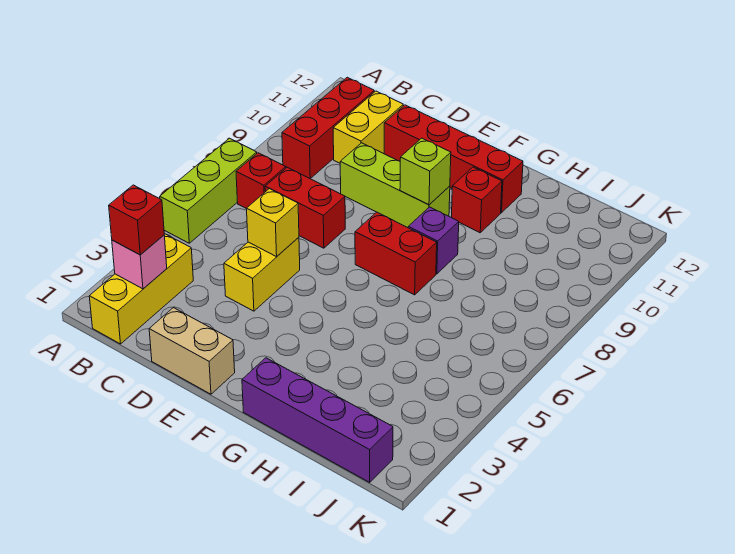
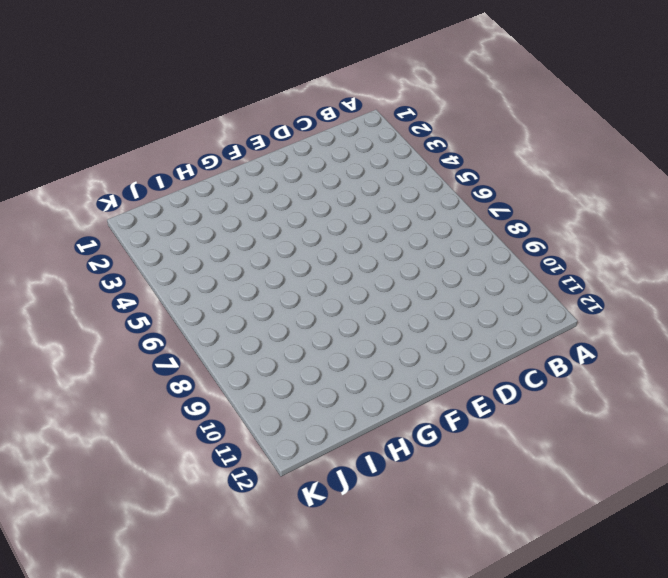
none -> lime brick A5:A7 level 1
none -> yellow brick B1:B3 level 1
none -> red brick B7 level 1

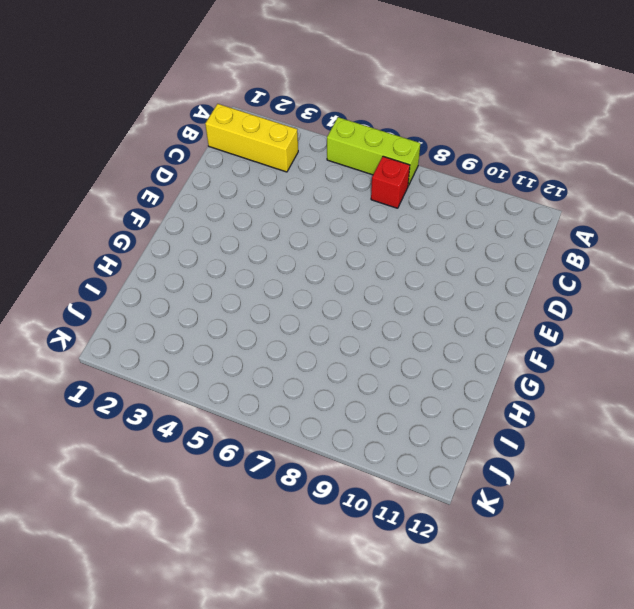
none -> red brick B9:B11 level 1
none -> red brick C7:D7 level 1
none -> yellow brick C10:C11 level 1

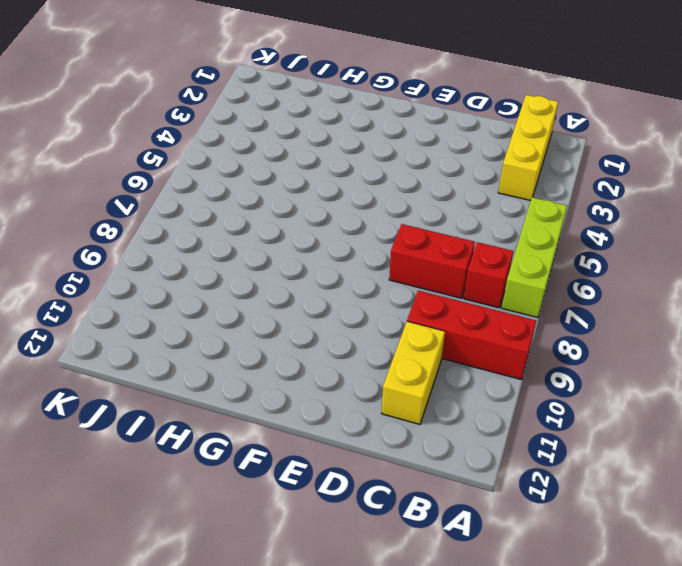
red brick A9:C9 level 1 -> red brick B9:B11 level 1
none -> tan brick D1:E1 level 1
none -> yellow brick D4:D5 level 1
none -> lime brick D9:F9 level 1

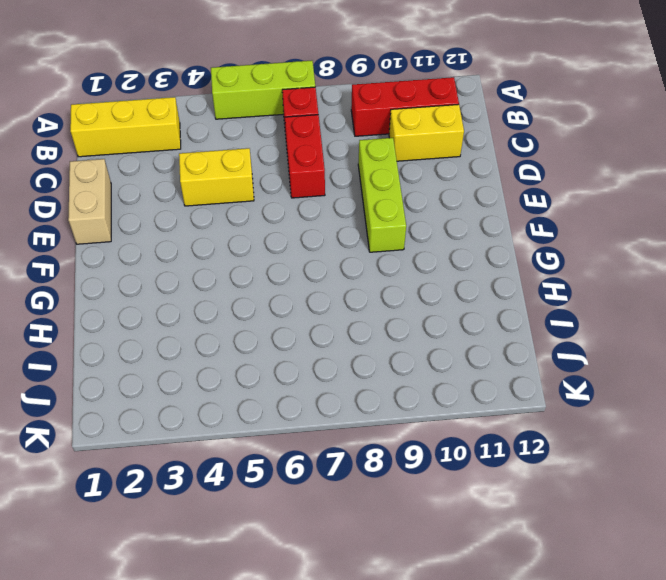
none -> red brick D11:G11 level 1
none -> red brick F7:G7 level 1
none -> purple brick G1:J1 level 1

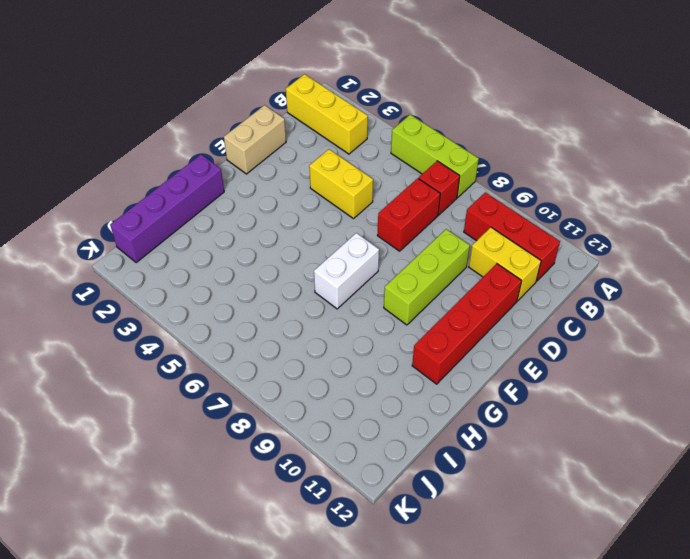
white brick F7:G7 level 1 -> red brick F7:G7 level 1
none -> purple brick G8 level 1
none -> red brick G10 level 1
none -> pink brick B2 level 2

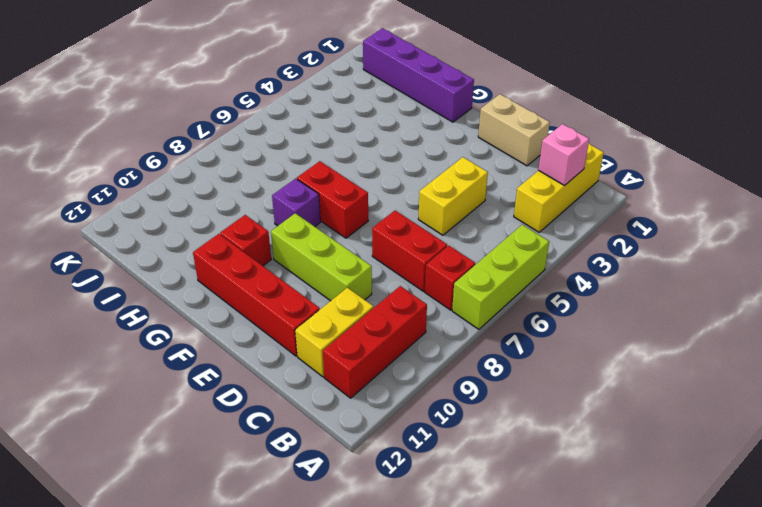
none -> yellow brick D5 level 2
none -> lime brick F9 level 2
none -> red brick B2 level 3

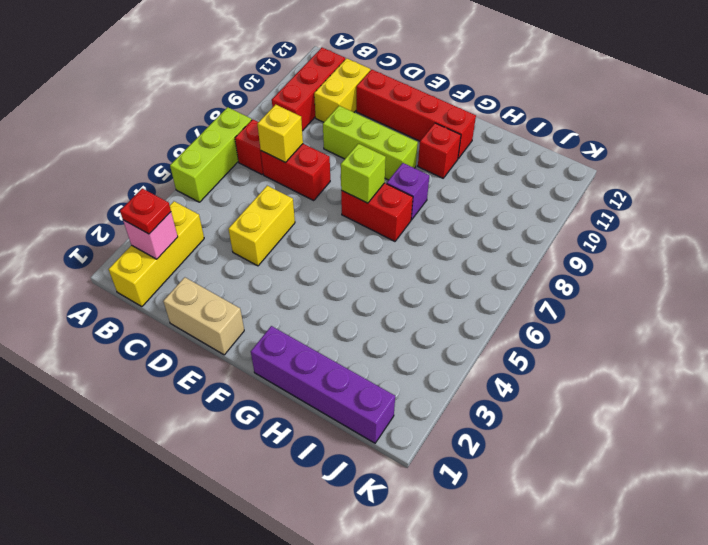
red plate B2 level 3 -> red brick B2 level 3
yellow brick C7 level 2 -> yellow brick D5 level 2
lime brick F7 level 2 -> lime brick F9 level 2

